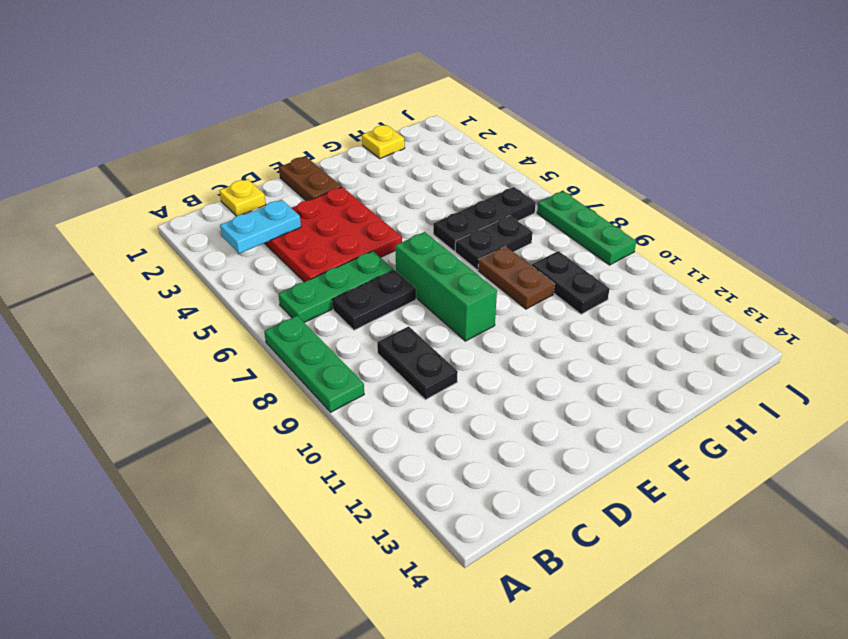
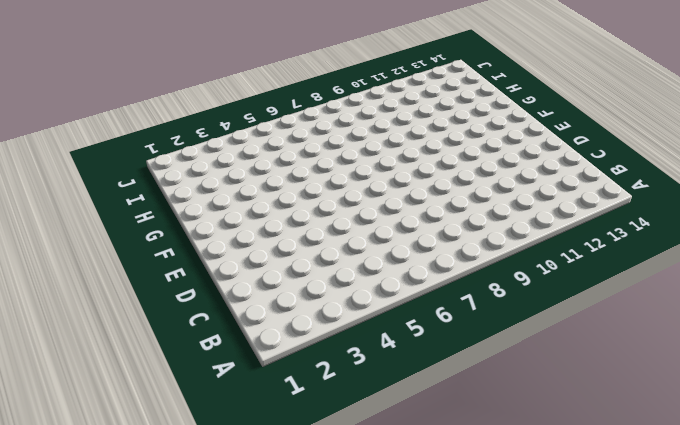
none -> green plate A7:A9 level 1
none -> green plate B6:D6 level 1
none -> yellow plate C1 level 1

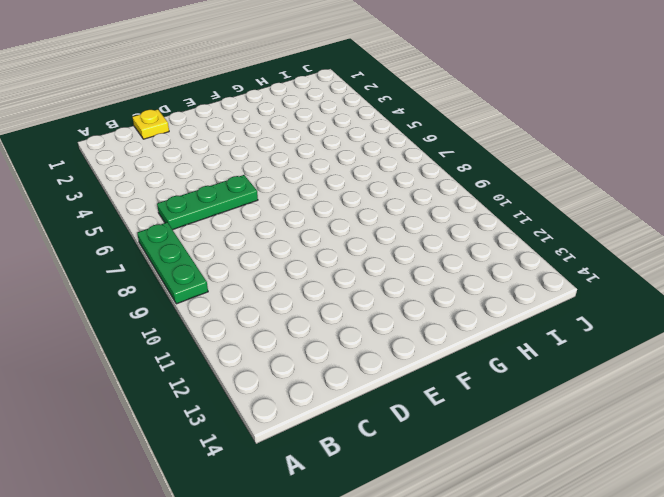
none -> red plate C3:E5 level 1
none -> black plate C7:D7 level 1
none -> black plate C9:C10 level 1

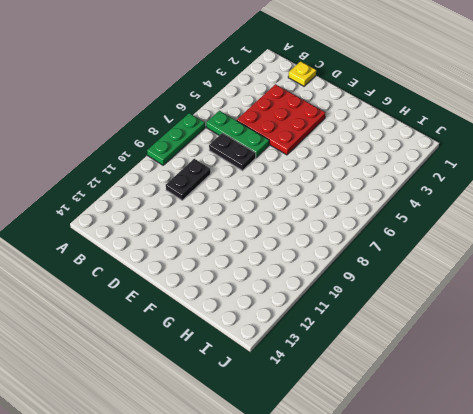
none -> brown plate E1:E2 level 1
none -> green brick E7:E9 level 1
none -> black plate G6:I6 level 1

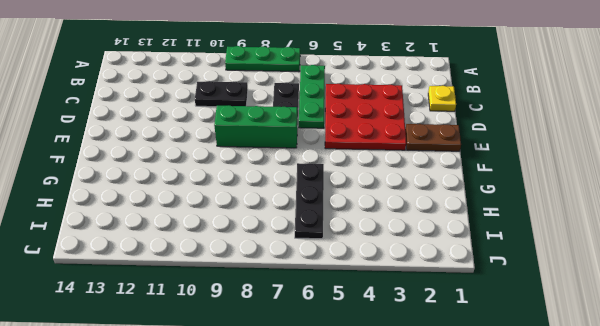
none -> black plate G7:H7 level 1
none -> brown plate G8:G9 level 1
none -> yellow plate H1 level 1

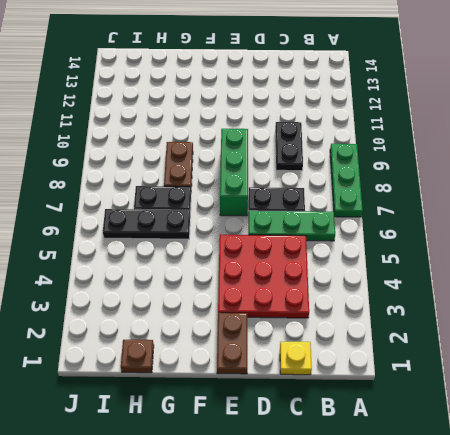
brown plate H1 level 1 -> yellow plate H1 level 1
none -> black plate H9:H10 level 1
none -> green plate J7:J9 level 1
none -> cyan plate B3:C3 level 2

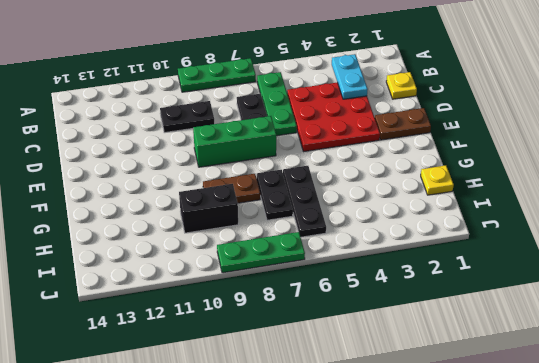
black brick H9:H10 level 1 -> black plate H9:H10 level 1

